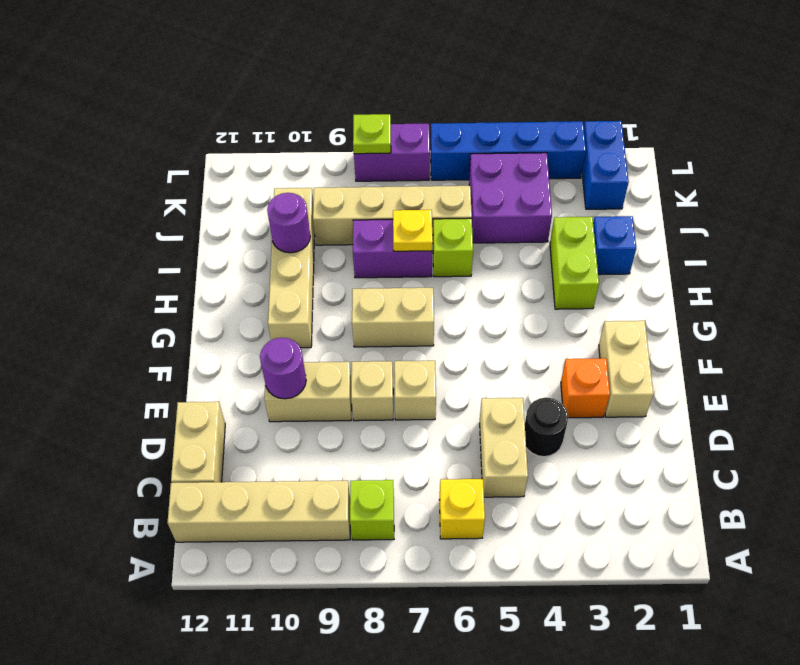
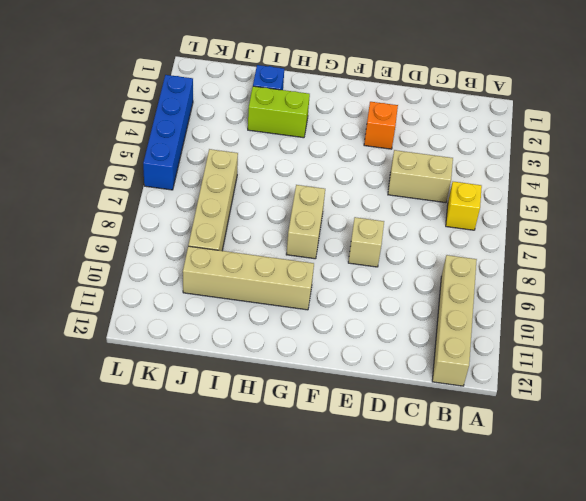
none -> lime brick B8 level 1
none -> tan brick C12:D12 level 1
none -> black round brick D4 level 1

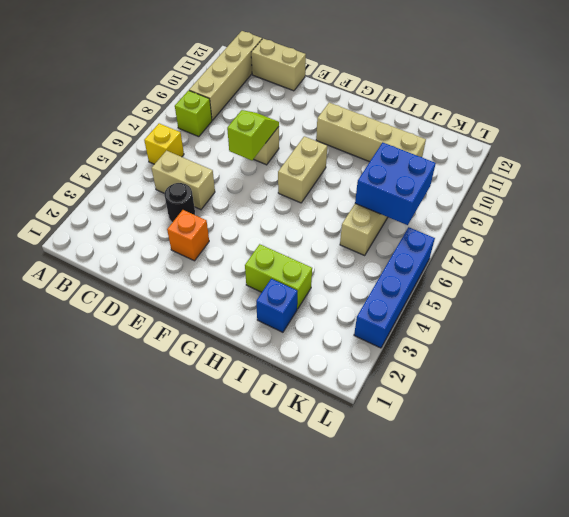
lime slope E7:E8 level 2 top 7 -> none
blue brick J7:K8 level 2 -> none
none -> tan brick E2:F2 level 1
none -> tan brick E7 level 1
none -> tan brick E9:E10 level 1

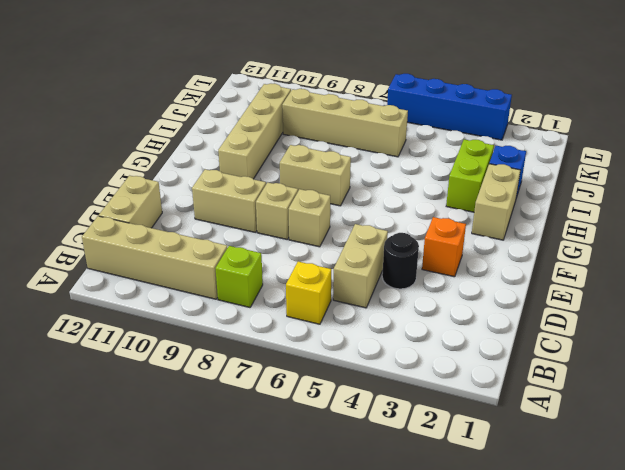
tan brick G2:H2 level 1 -> tan brick E2:F2 level 1
none -> lime brick I6 level 1
none -> purple brick I7:I8 level 1
none -> purple brick J4:K5 level 1

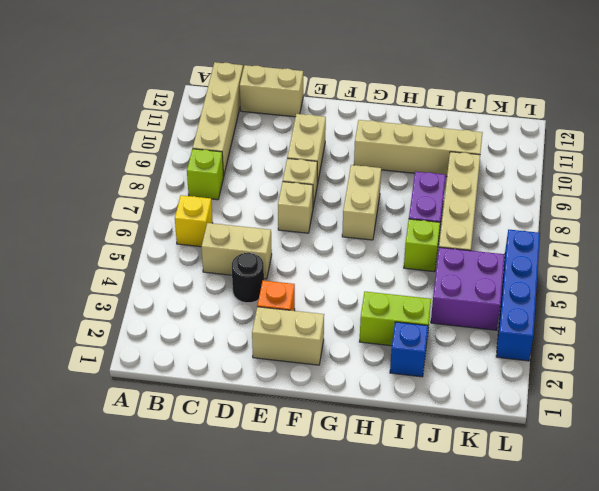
none -> blue brick K2:L2 level 1
none -> purple brick L7:L8 level 1
none -> purple round brick E10 level 2

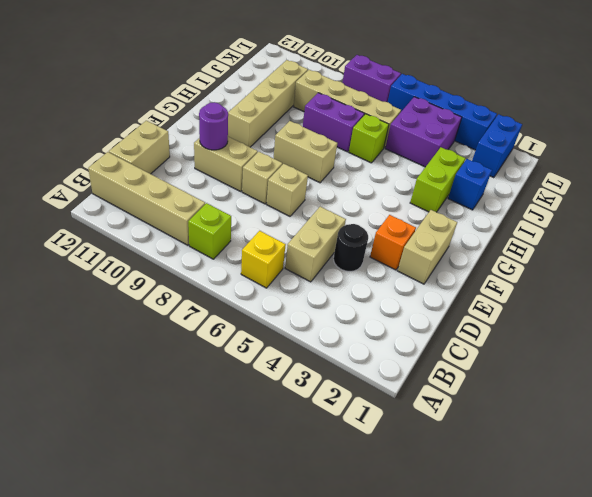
none -> yellow plate I7 level 2
none -> purple round brick I10 level 2
none -> lime plate L8 level 2

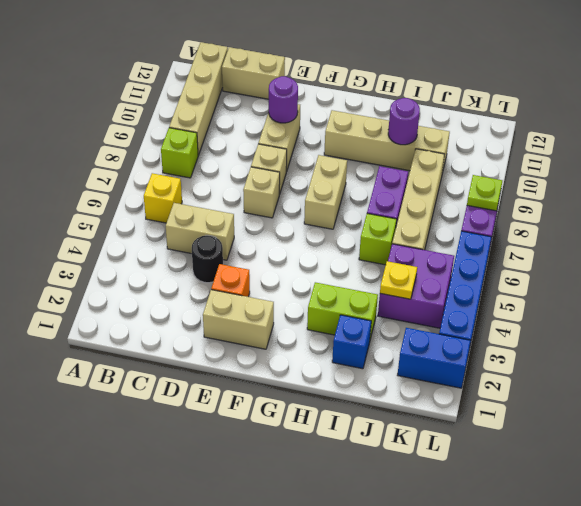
yellow plate J4 level 2 -> yellow plate I7 level 2

